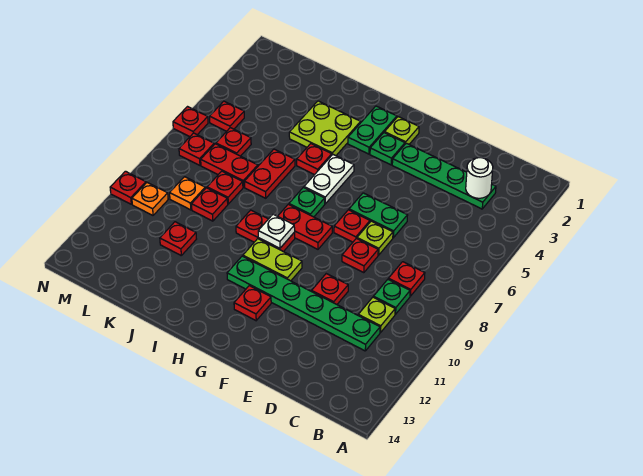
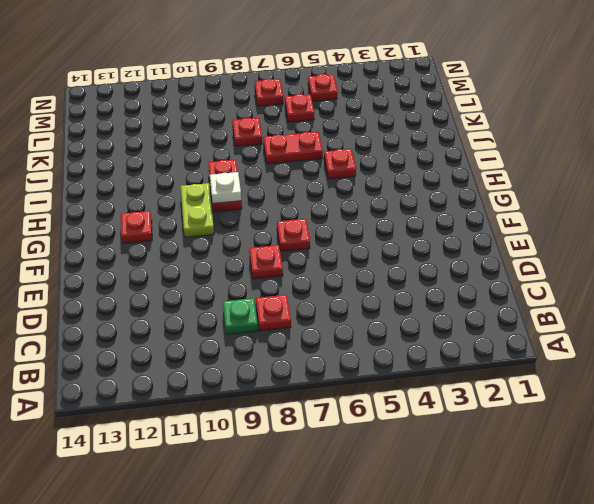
none -> green plate C3:F3 level 1
none -> lime plate C10 level 1
none -> green plate C11:H11 level 1
none -> green plate E6:F6 level 1

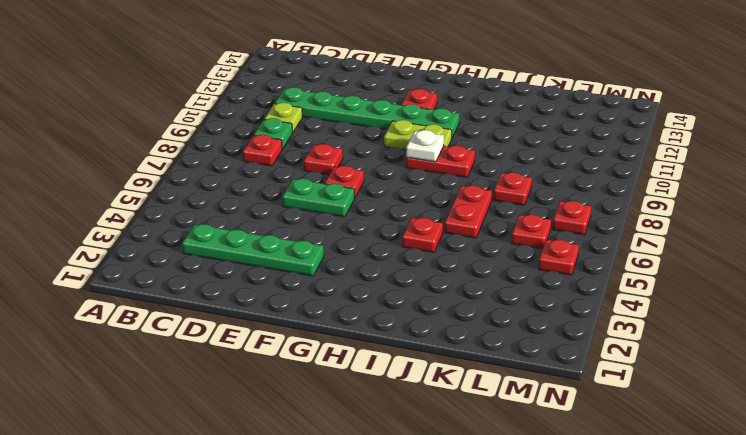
none -> lime plate E7 level 1
none -> red plate E10 level 1
none -> lime plate G2 level 1
none -> green plate G3 level 1

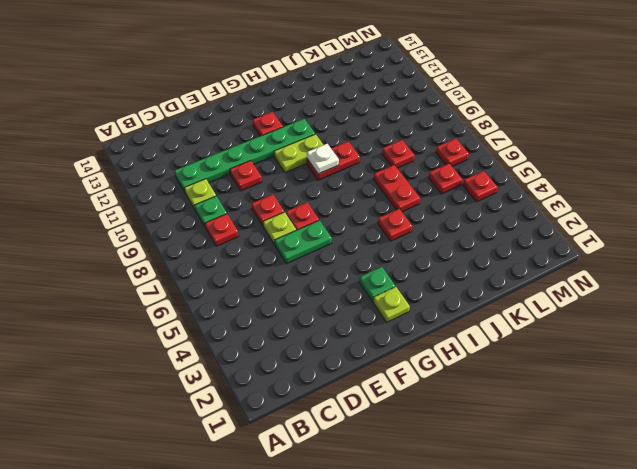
none -> green plate C3:F3 level 1
none -> red plate G8:H8 level 1
none -> green plate H2:H3 level 1
none -> white plate H5:H6 level 1

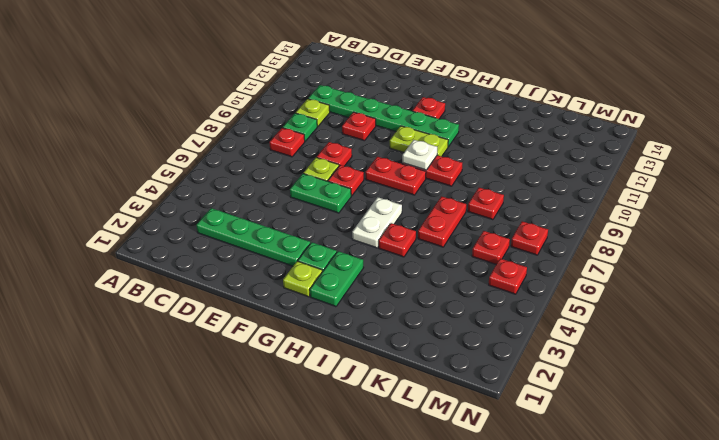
none -> green plate H7 level 1
none -> lime plate I3:J4 level 1
none -> red plate K7:L7 level 1
none -> red plate K9 level 1

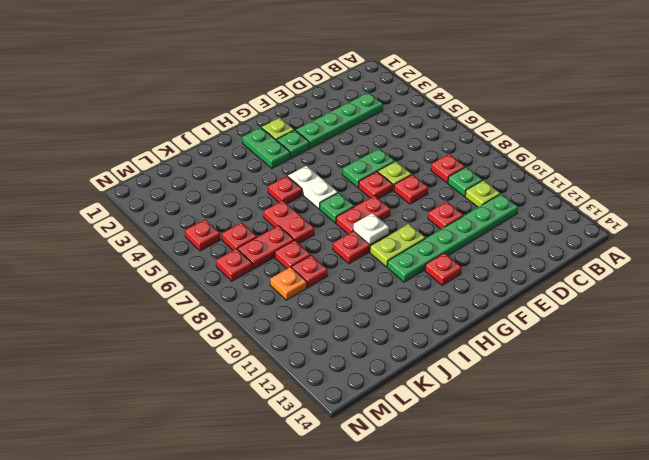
none -> lime plate I3:J4 level 1
none -> red plate K11 level 1
none -> orange plate M10 level 1
none -> red plate N6 level 1

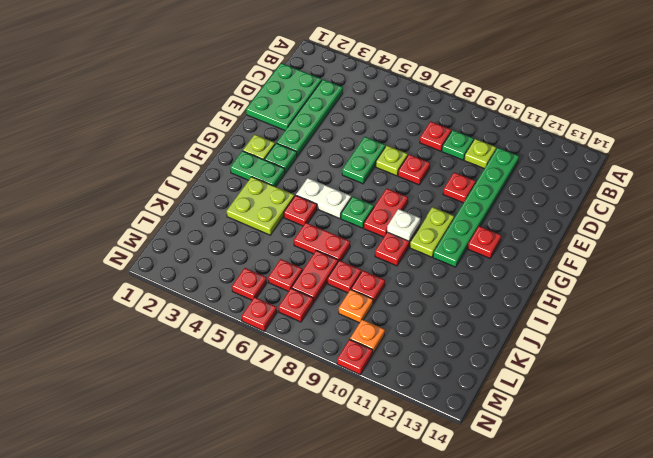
green plate C1:E2 level 1 -> none
none -> red plate F7 level 1
none -> red plate K11 level 1
none -> white round brick C3 level 2

